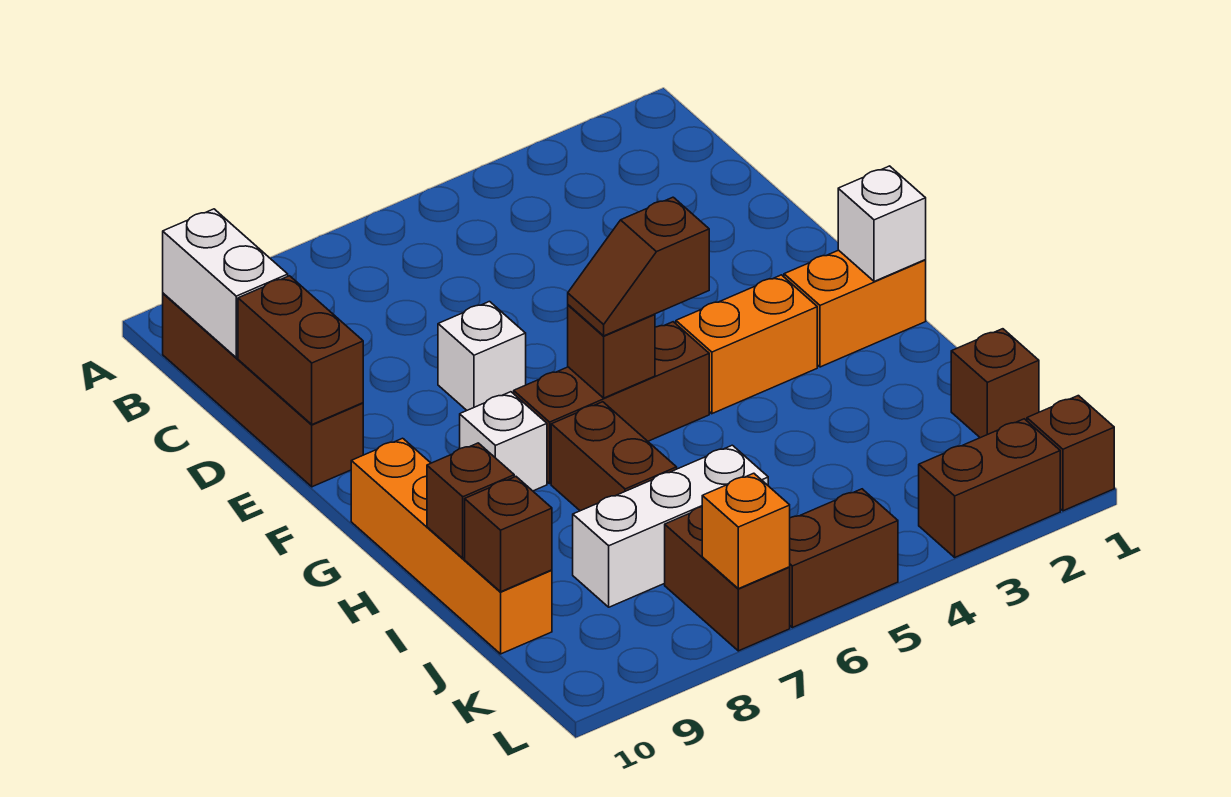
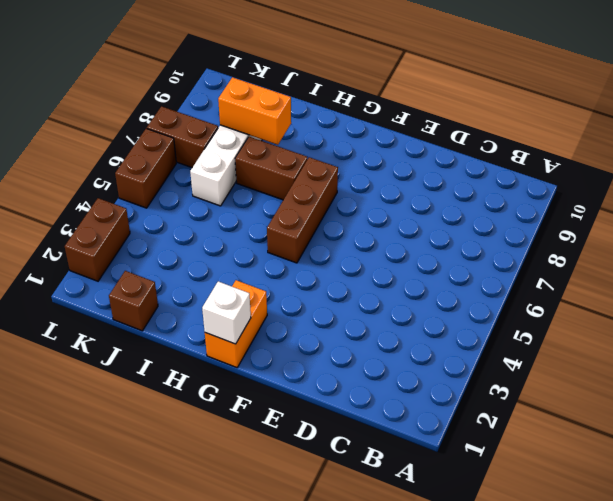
orange brick I8:J8 level 2 -> orange brick G3:G4 level 1
none -> brown brick B10:E10 level 1
none -> white brick E7 level 1
none -> white brick G8 level 1

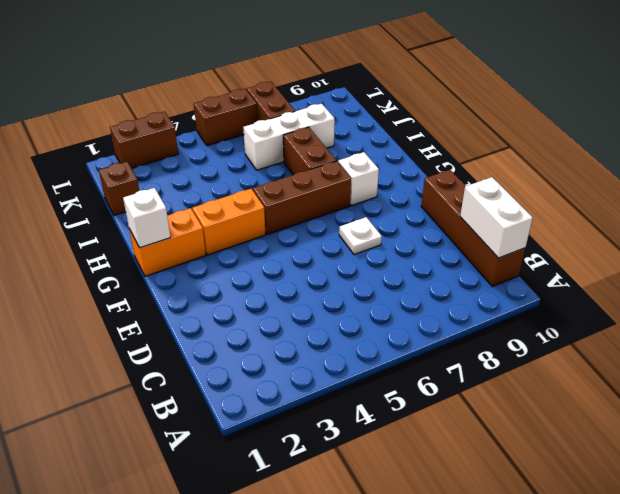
white plate E7 level 1 -> white brick E7 level 1
none -> orange brick G10:J10 level 1
none -> brown brick L1 level 1
none -> brown brick D10:E10 level 2

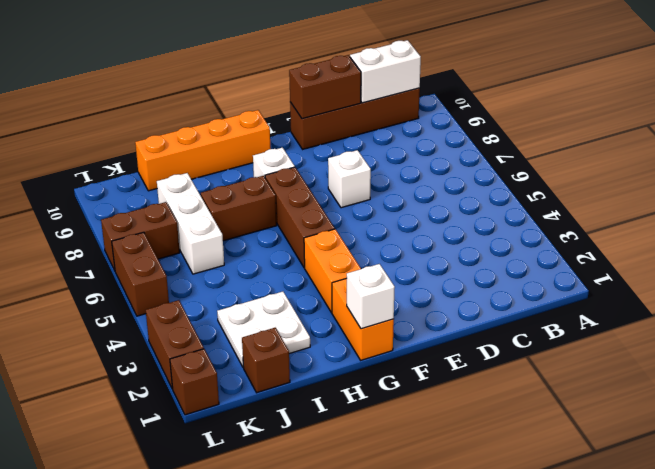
white plate I2:J3 level 1 -> none
none -> brown brick G6 level 2
none -> brown brick I10 level 2
none -> brown brick J10 level 2

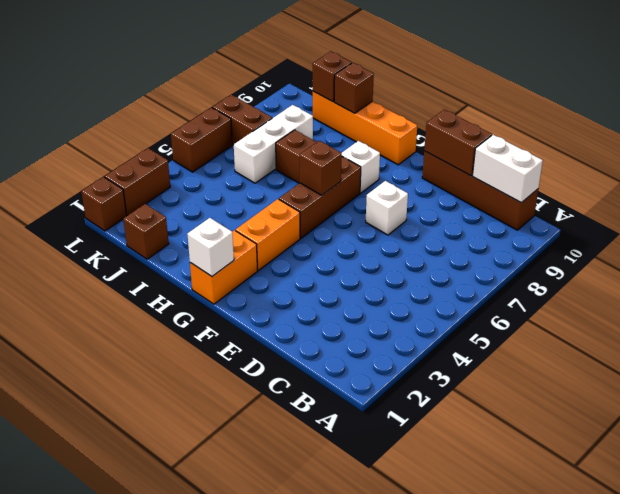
none -> orange brick L7 level 2
none -> brown slope G5:G6 level 3 top 5

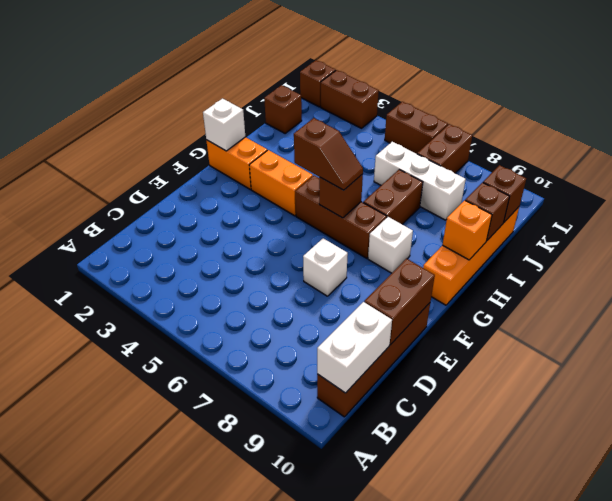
orange brick H10 level 2 -> orange brick L7 level 2

